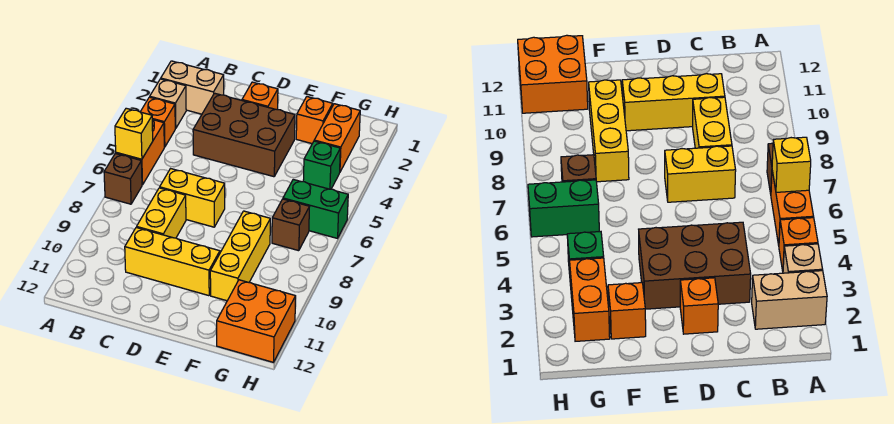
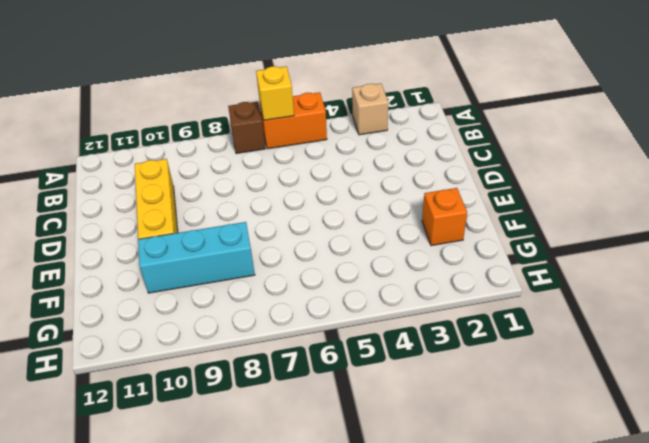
cyan brick F8:F10 level 1 -> yellow brick F8:F10 level 1
none -> tan brick A2:B2 level 1
none -> orange brick A4 level 1
none -> brown brick C3:E4 level 1

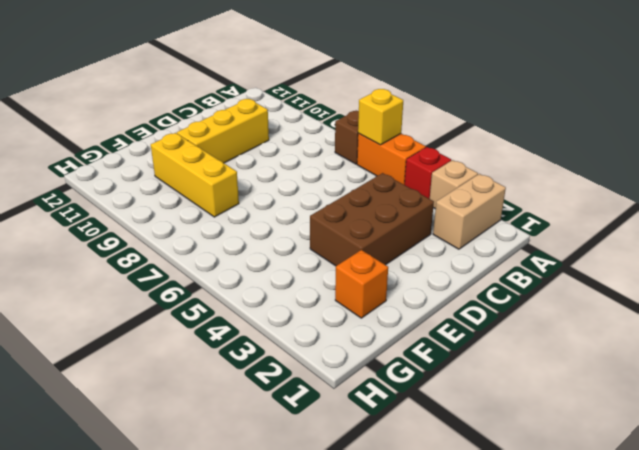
red brick A4 level 1 -> orange brick A4 level 1
none -> yellow brick C7:D7 level 1
none -> yellow brick C8:C9 level 1
none -> orange brick D2 level 1

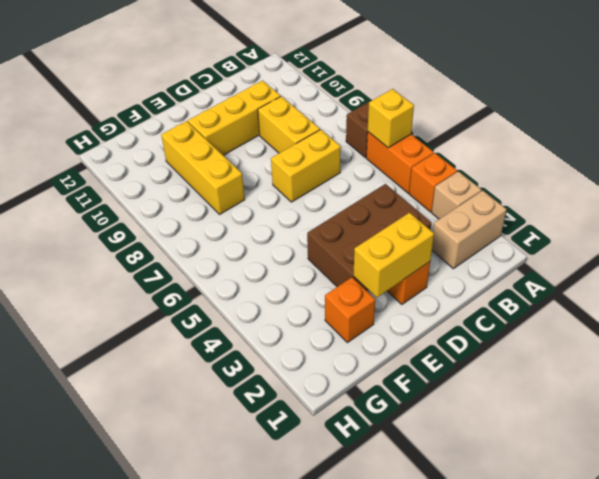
yellow brick D2:E2 level 2 -> none
none -> orange brick G2:G3 level 1
none -> green brick G4 level 1
none -> green brick G6:H6 level 1

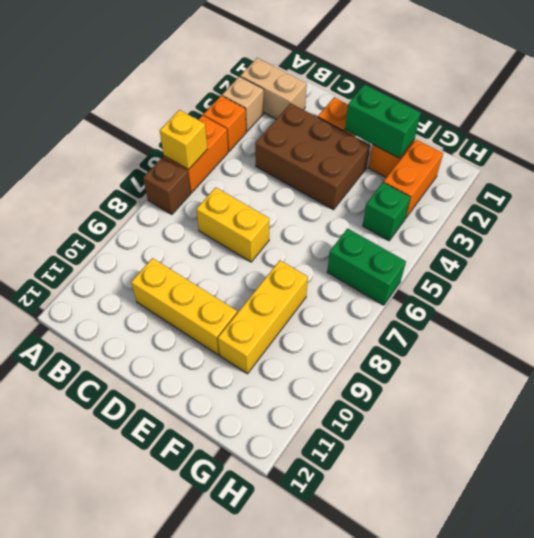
green brick E2:F2 level 2 -> none
none -> yellow brick C8:C9 level 1
none -> brown brick G7 level 1
none -> orange brick G11:H12 level 1

